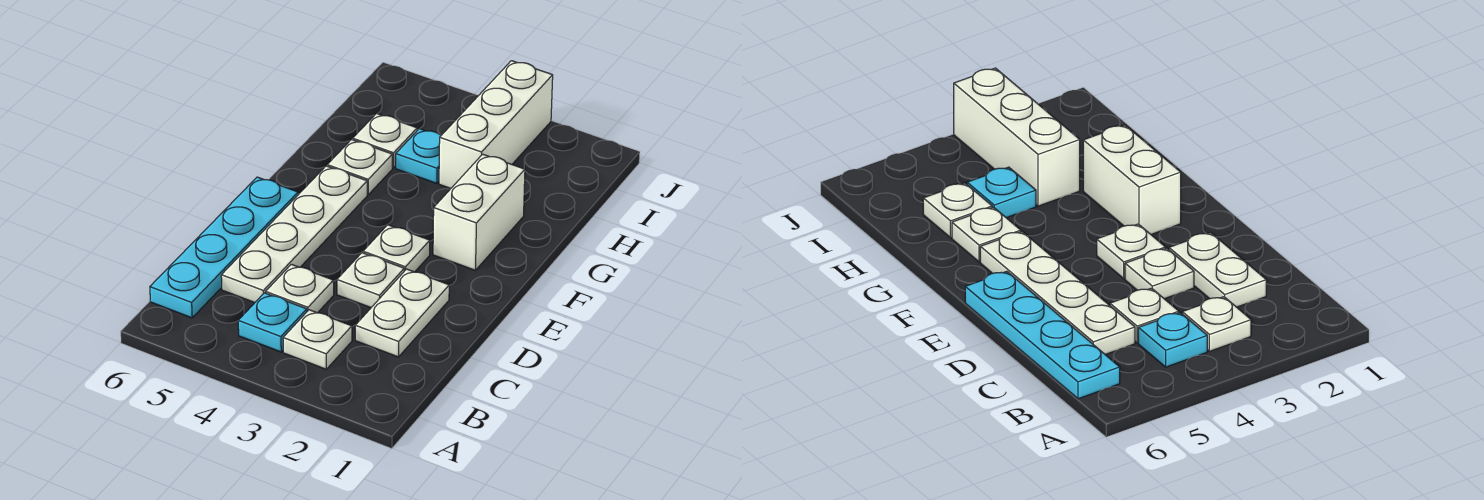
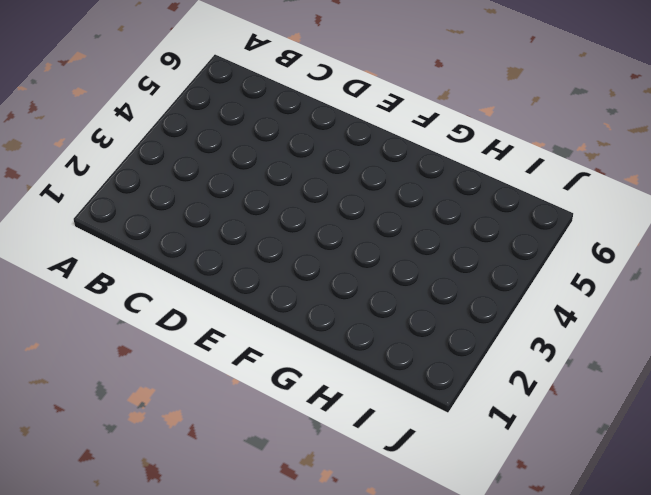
none -> white plate B3 level 1
none -> cyan plate B4 level 1
none -> cyan plate B6:E6 level 1

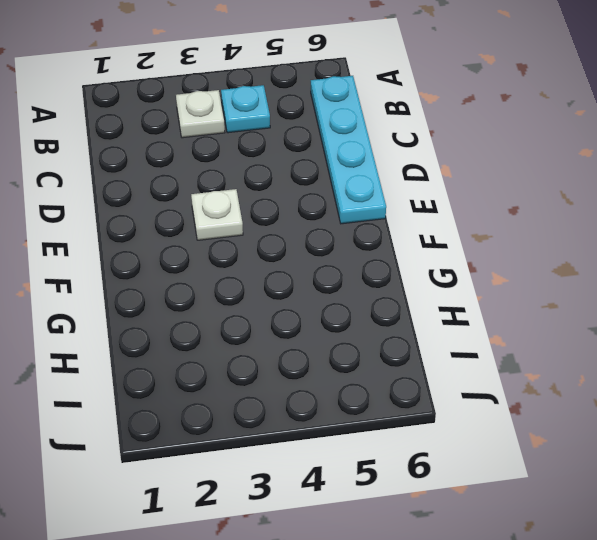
none -> white plate C2:D2 level 1
none -> white plate C4 level 1
none -> white plate C5:F5 level 1

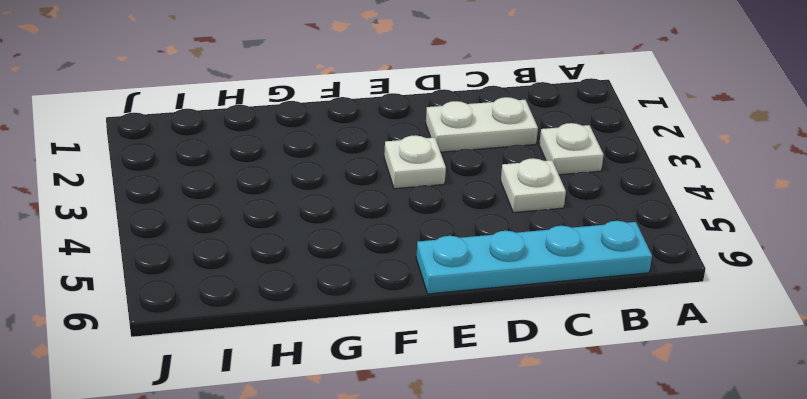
none -> cyan plate B4 level 1
none -> white plate C5:F5 level 1
none -> white plate D3 level 1

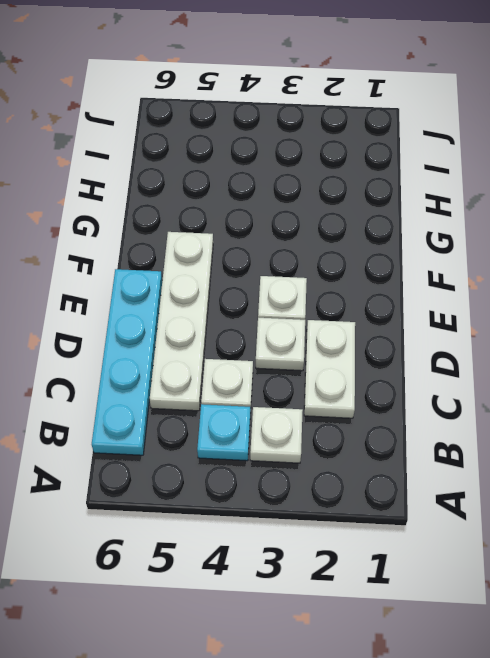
none -> white brick F2:G2 level 1
none -> white plate G5 level 1
none -> white brick H3:J3 level 1

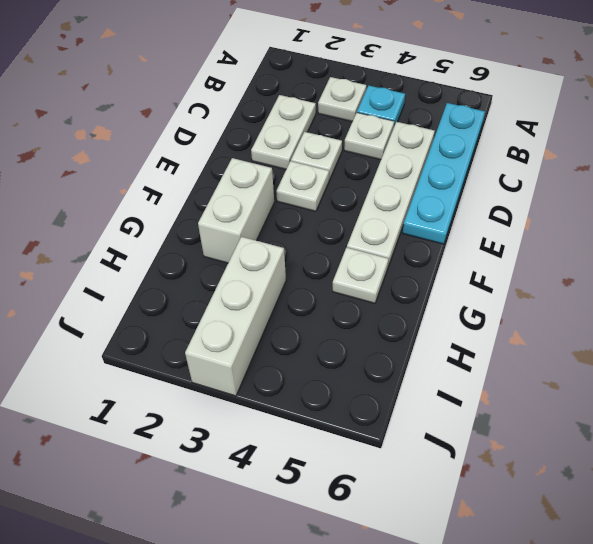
none -> cyan plate H4 level 1
none -> white plate H5 level 1

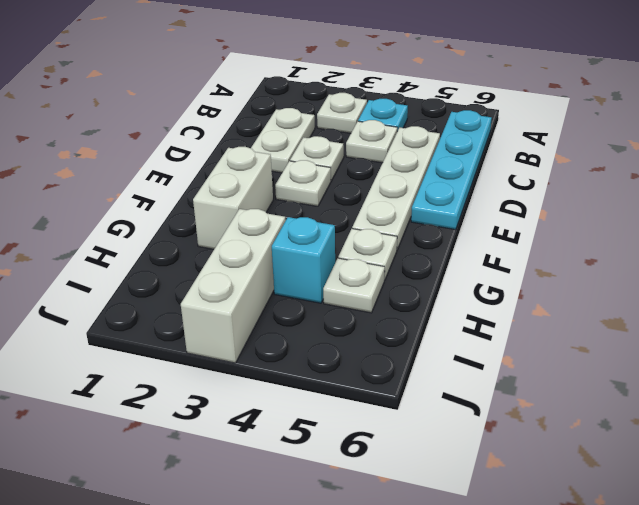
cyan brick H4 level 1 -> cyan plate H4 level 1

